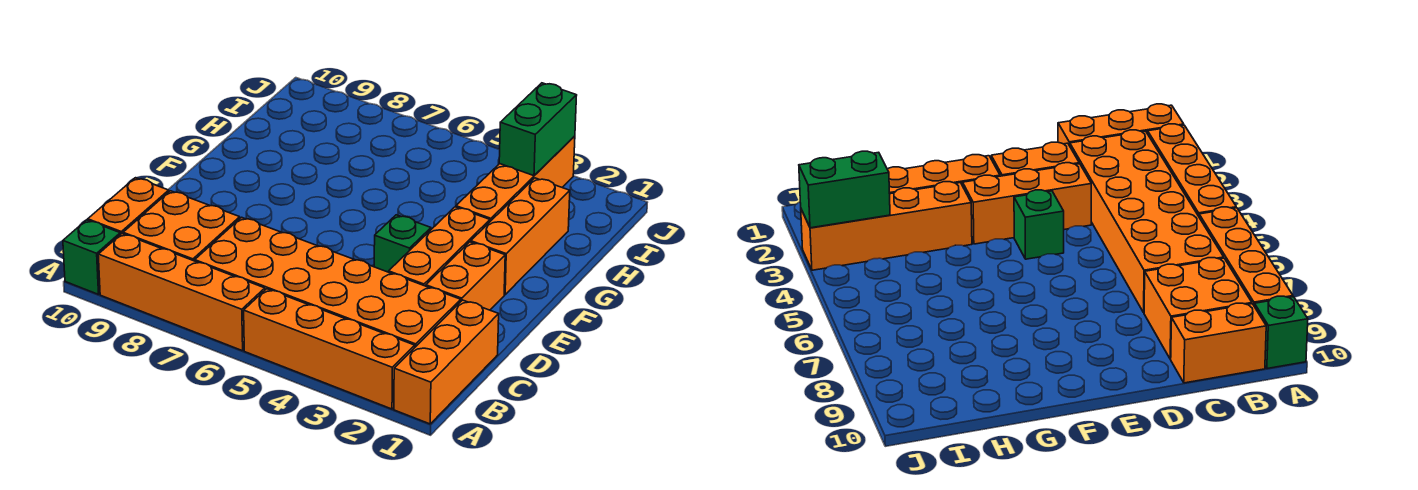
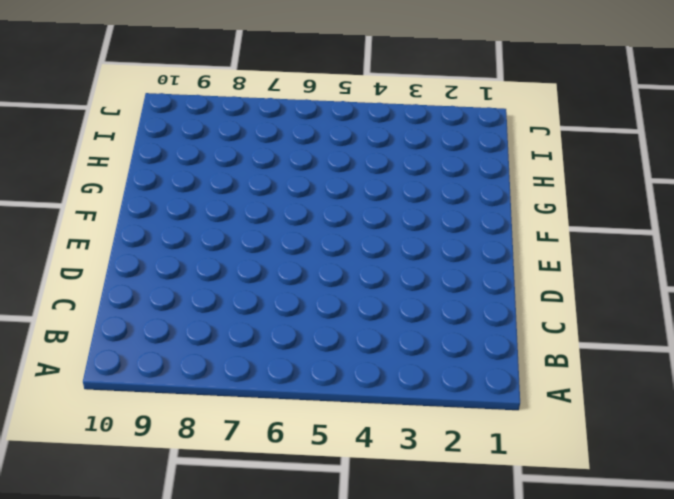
none -> orange brick A1:C1 level 1
none -> orange brick A2:A5 level 1
none -> orange brick A6:A9 level 1

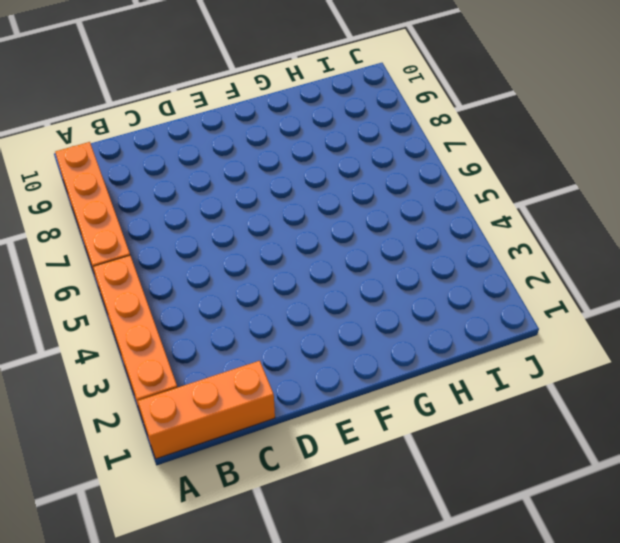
none -> green brick A10 level 1
none -> orange brick B2:C7 level 1
none -> orange brick B8:C9 level 1

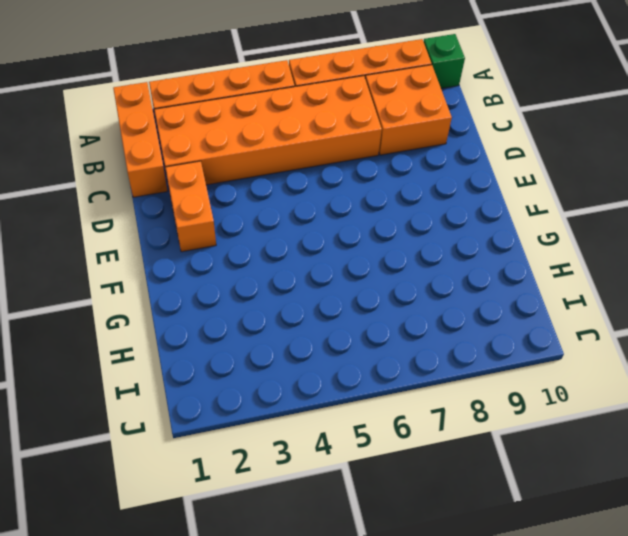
none -> orange brick B10:C10 level 1
none -> orange brick D3:F3 level 1
none -> green brick E4 level 1

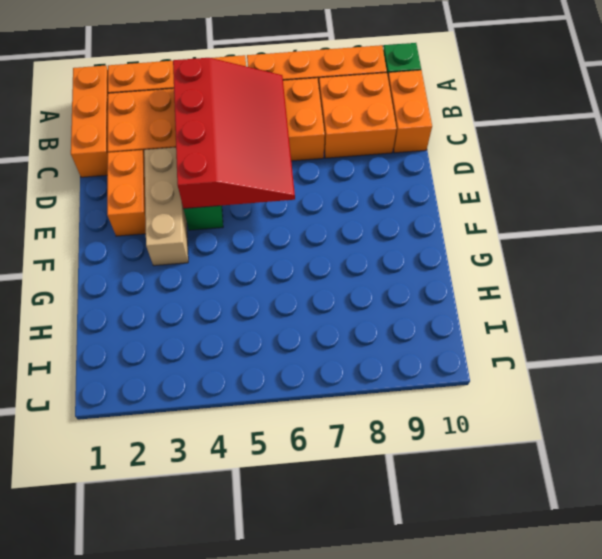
red slope B4:E6 level 2 top 4 -> none
tan brick D3:F3 level 1 -> orange brick D3:F3 level 1
none -> orange brick F2:H2 level 1
none -> orange brick G3:J3 level 1
none -> green brick I3:J3 level 2

